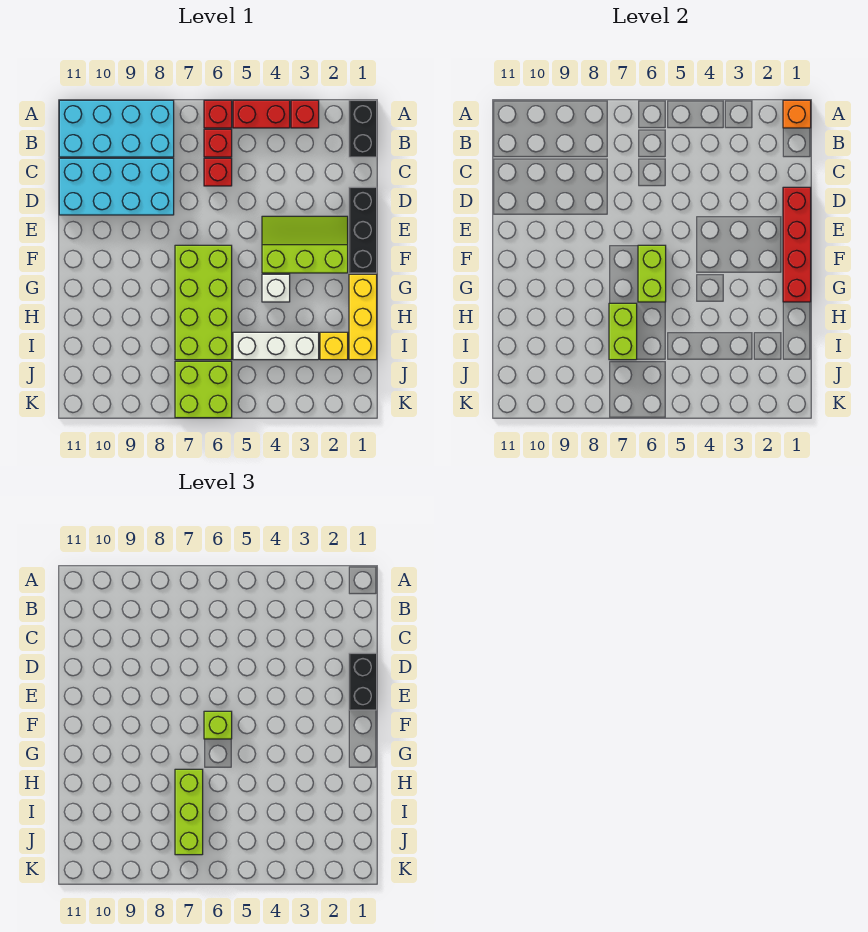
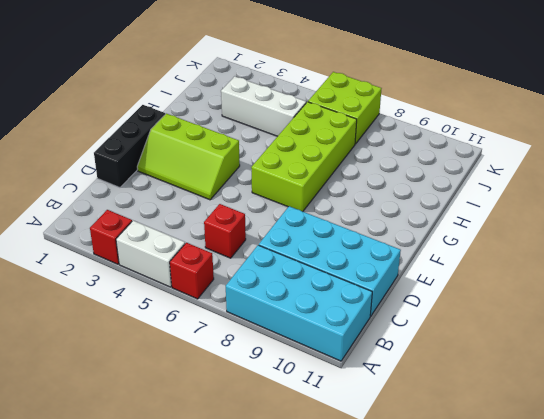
white brick A4:A5 level 1 -> red brick A4:A5 level 1
none -> black brick A1:B1 level 1
none -> red brick B6 level 1
none -> yellow brick G1:I1 level 1

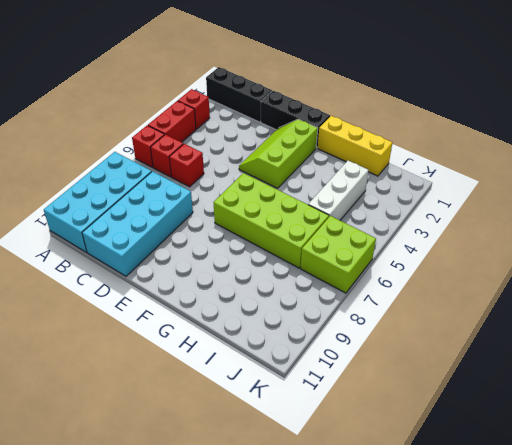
black brick A1:C1 level 1 -> black brick A1:B1 level 1
none -> white brick G4 level 1
none -> yellow brick I2 level 1
none -> orange brick A1 level 2

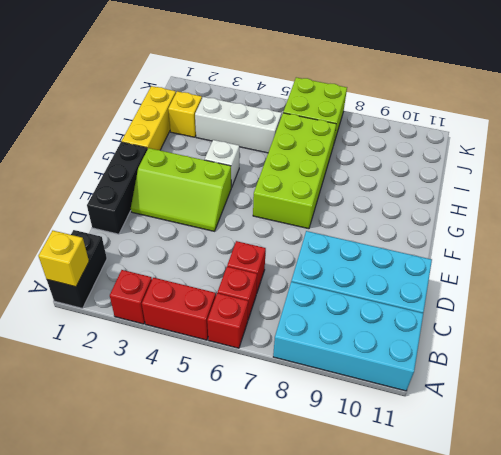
yellow brick A1 level 2 -> orange brick A1 level 2
none -> red brick D1:G1 level 2
none -> lime brick F6:G6 level 2
none -> lime brick H7:I7 level 2

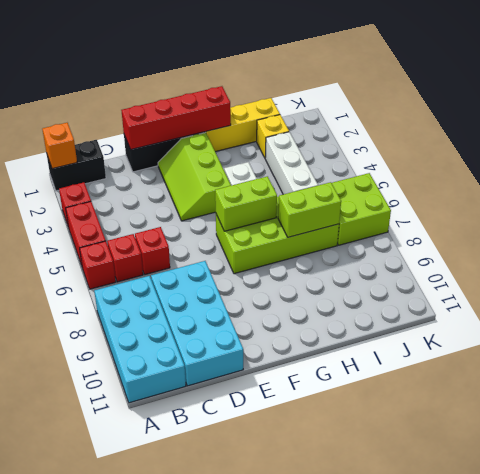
none -> black brick D1:E1 level 3
none -> lime brick F6 level 3
none -> lime brick H7:J7 level 3

